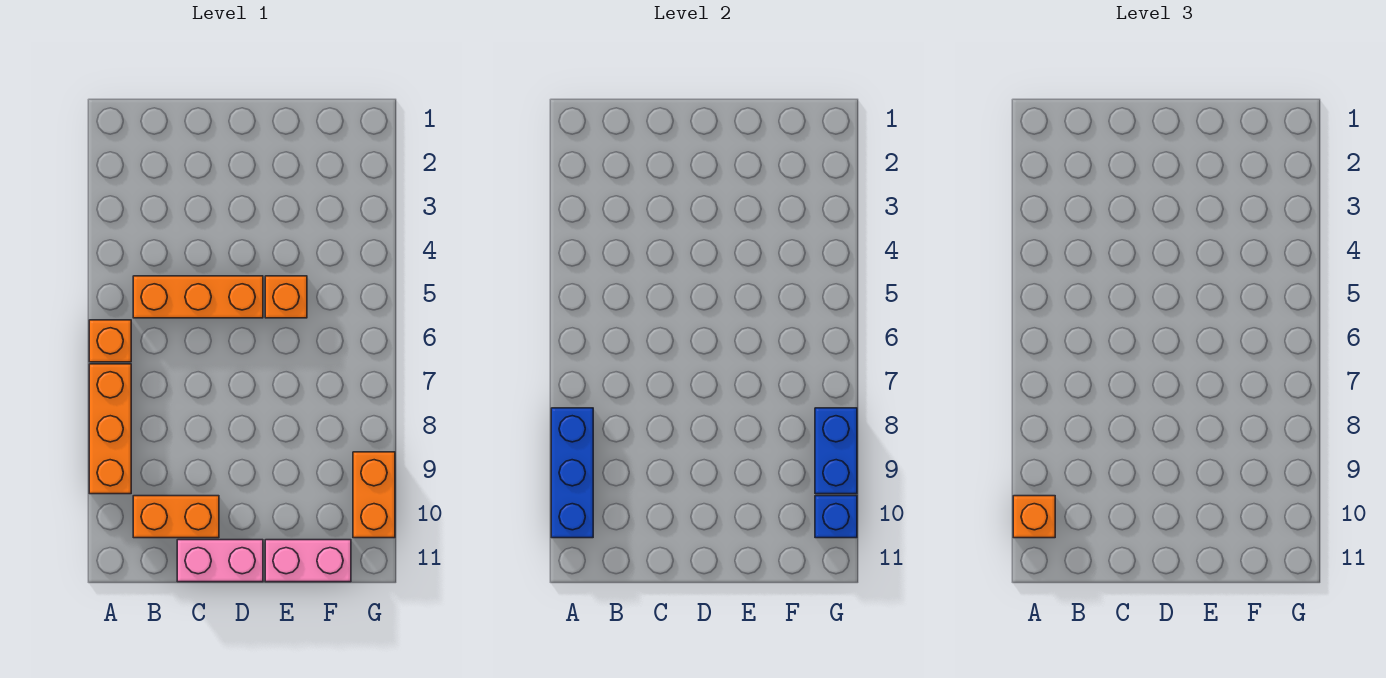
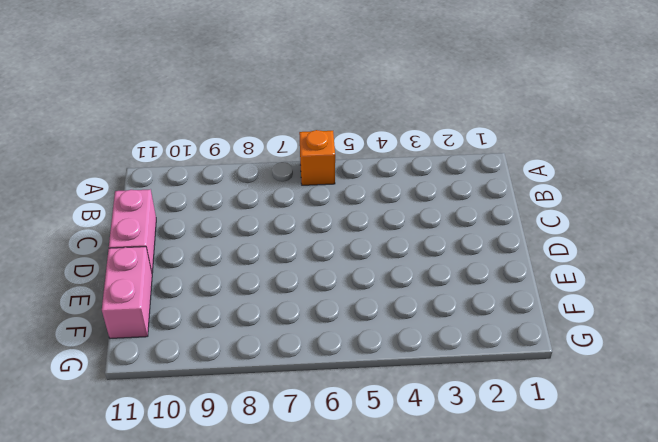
none -> orange brick A7:A9 level 1
none -> orange brick B5:D5 level 1
none -> orange brick B10:C10 level 1

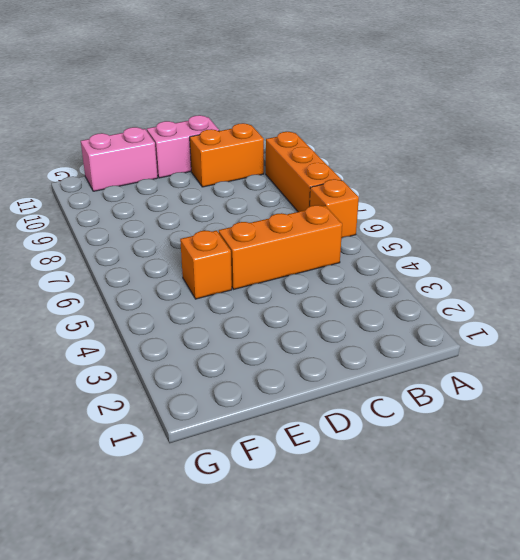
none -> orange brick G9:G10 level 1
none -> blue brick A8:A10 level 2
none -> blue brick G8:G9 level 2

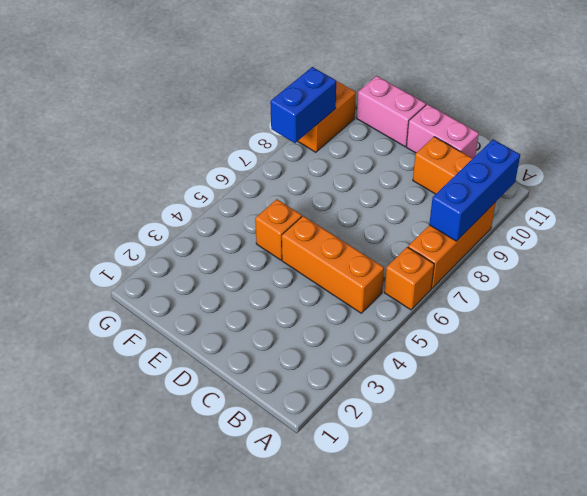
none -> blue brick G10 level 2
none -> orange brick A10 level 3

